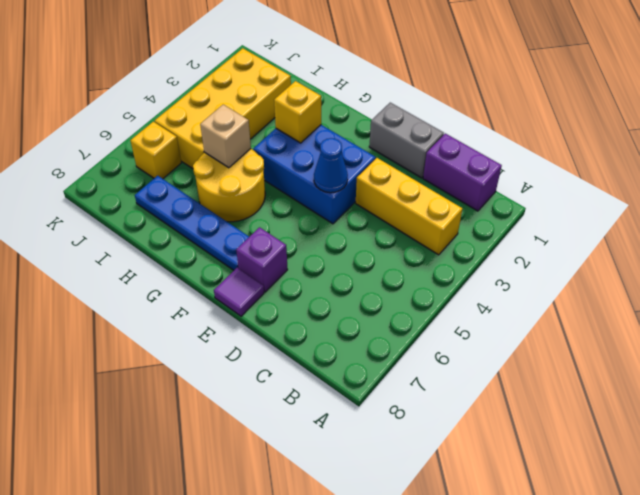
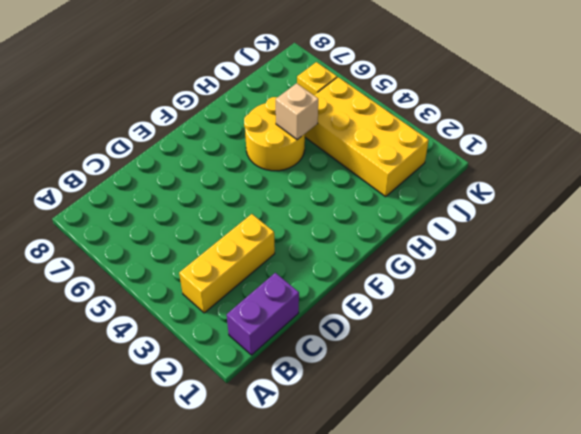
none -> grey brick D1:E1 level 1
none -> blue brick E3:G4 level 1
none -> purple brick E7 level 1

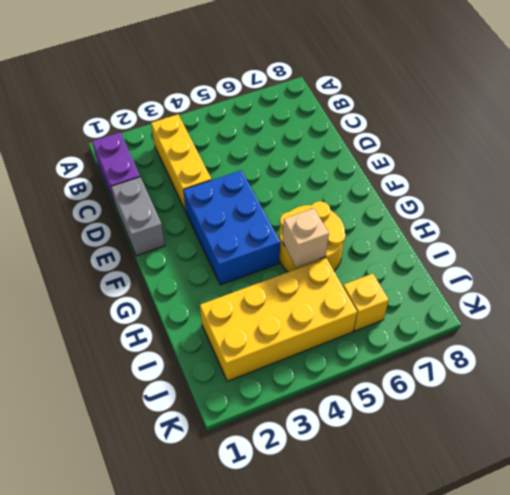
none -> purple brick E7 level 1
none -> purple tile E8 level 1
none -> blue plate F7:I7 level 1

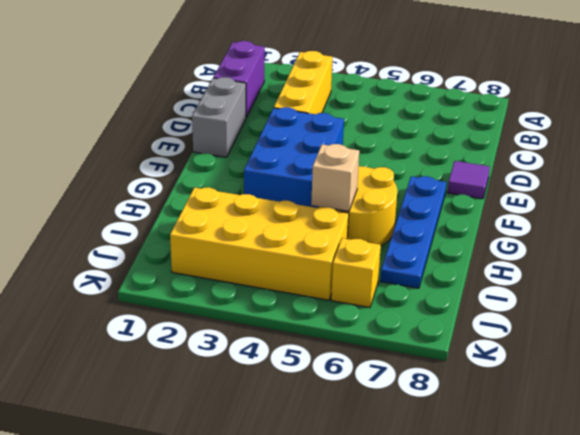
none -> purple brick E7 level 1
none -> blue cone E4 level 2
none -> yellow brick G3 level 2

